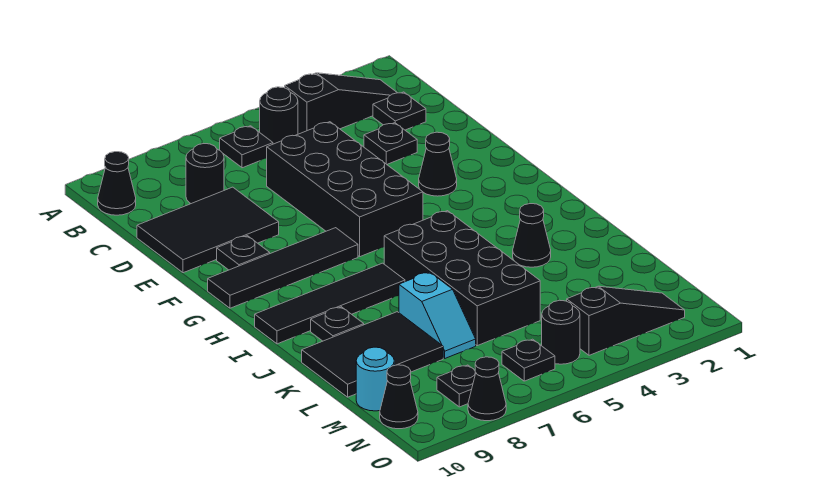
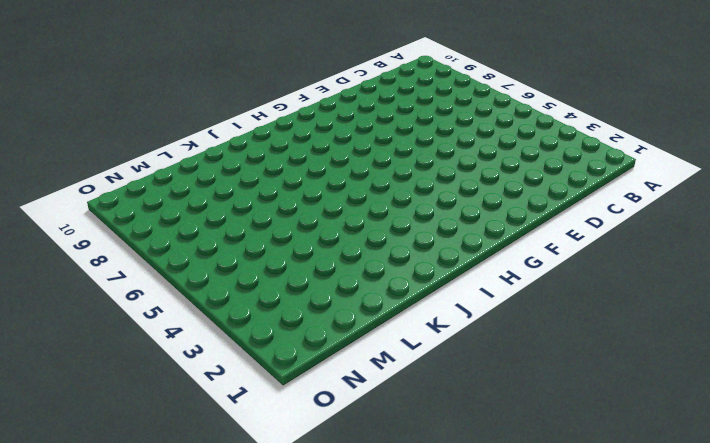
none -> black slope B2:B4 level 1 top 4
none -> black round brick B5 level 1
none -> black plate B6 level 1

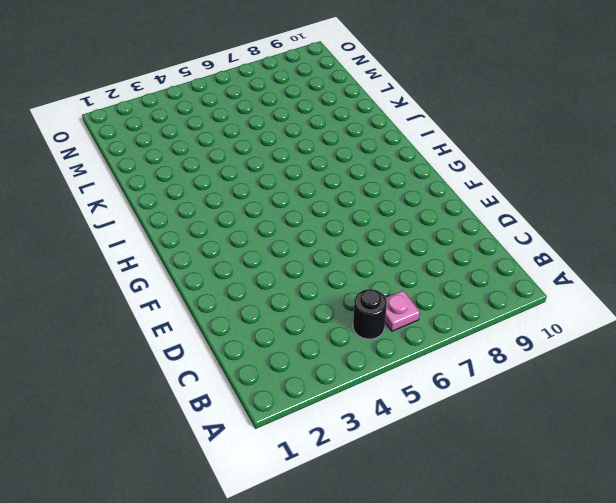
pink plate B6 level 1 -> black plate B6 level 1
none -> black slope B2:B4 level 1 top 4
none -> black cone B10 level 1
none -> black plate C2 level 1

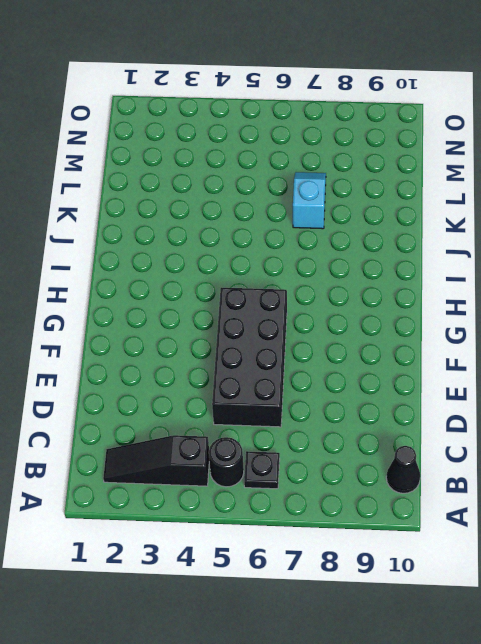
none -> black plate C2 level 1
none -> black round brick C8 level 1
none -> black plate D3 level 1

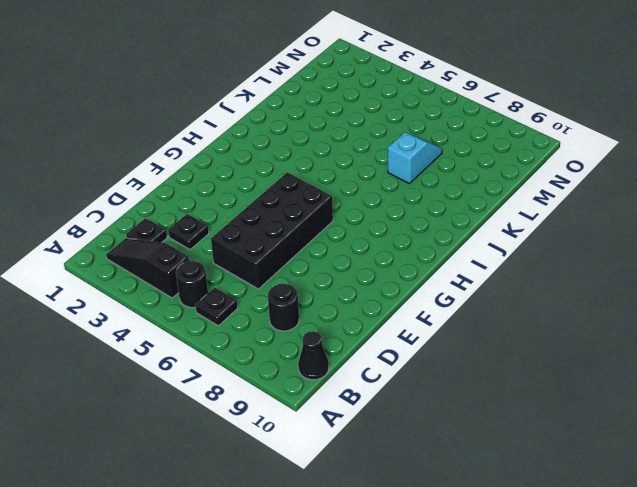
none -> black tile D8:E10 level 1
none -> black cone F3 level 1
none -> black plate F9 level 1

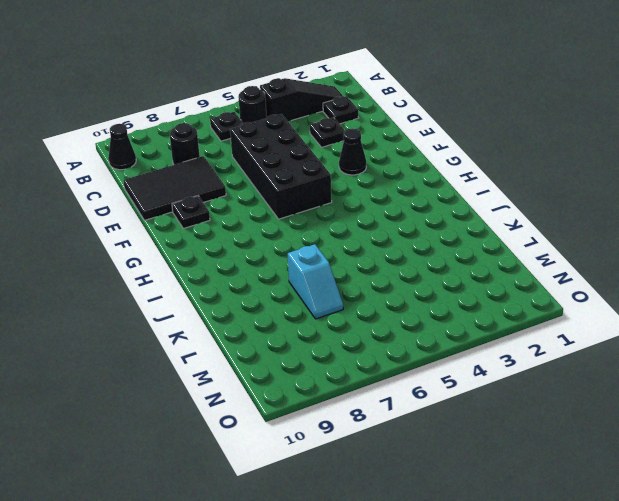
none -> black tile G7:G10 level 1
none -> black brick I5:L6 level 1
none -> black tile I7:I10 level 1

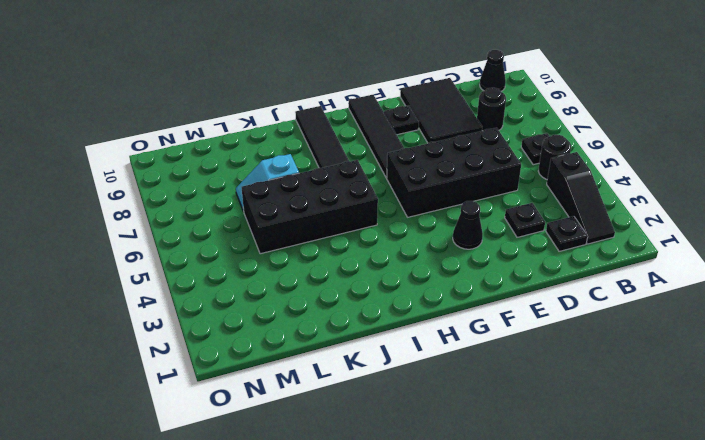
none -> black cone J3 level 1
none -> black plate J9 level 1
none -> black tile K8:L10 level 1

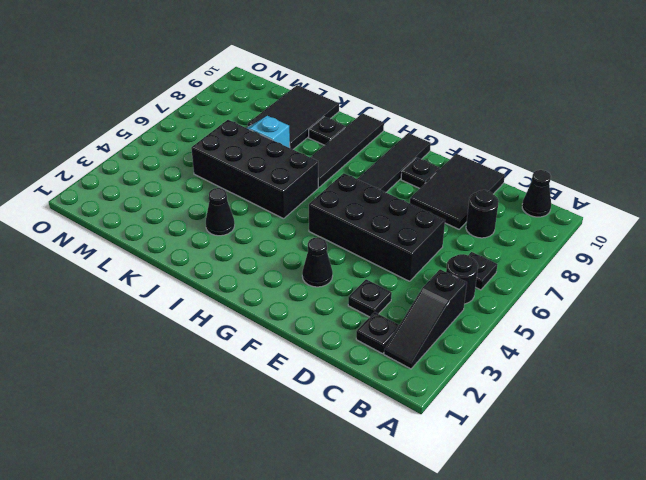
none -> cyan round brick M10 level 1
none -> black slope N2:N4 level 1 top 4
none -> black round brick N5 level 1

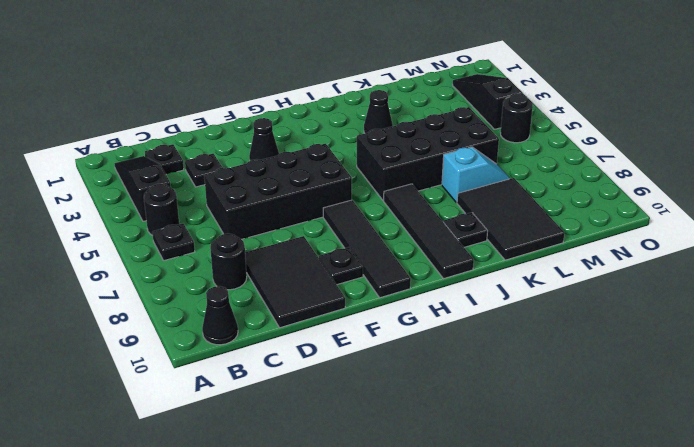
none -> cyan round brick M10 level 1
none -> black plate N6 level 1
none -> black plate N8 level 1

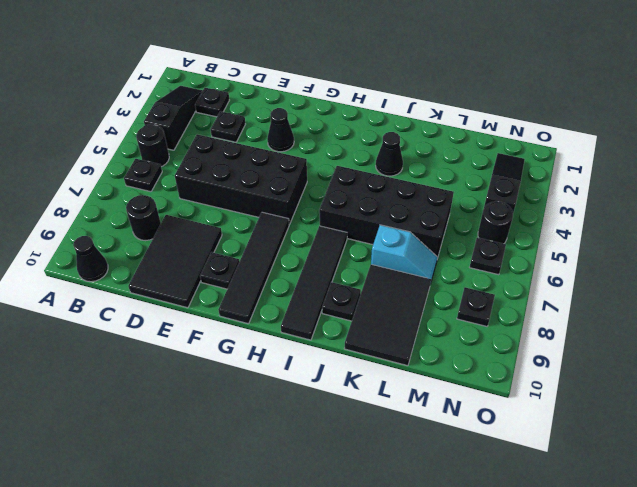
none -> cyan round brick M10 level 1
none -> black cone N10 level 1
none -> black cone O8 level 1

